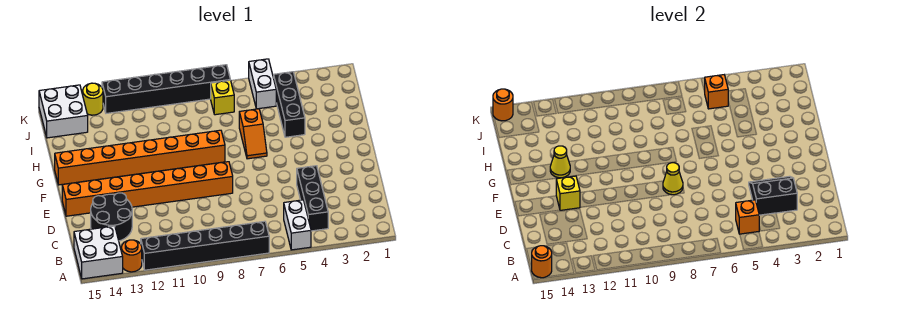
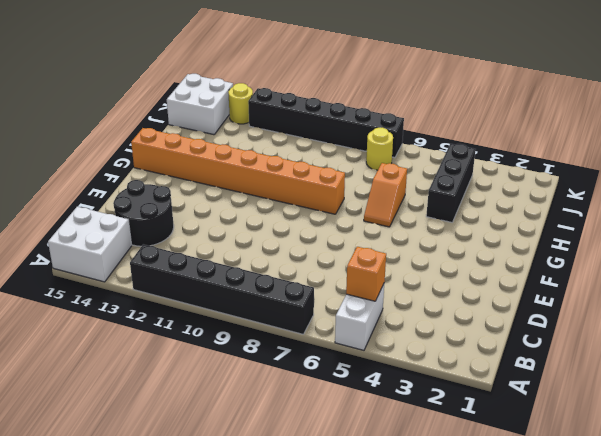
yellow round brick J7 level 1 -> yellow brick J7 level 1
none -> orange round brick A13 level 1
none -> black brick B4:D4 level 1
none -> orange brick E8:E15 level 1

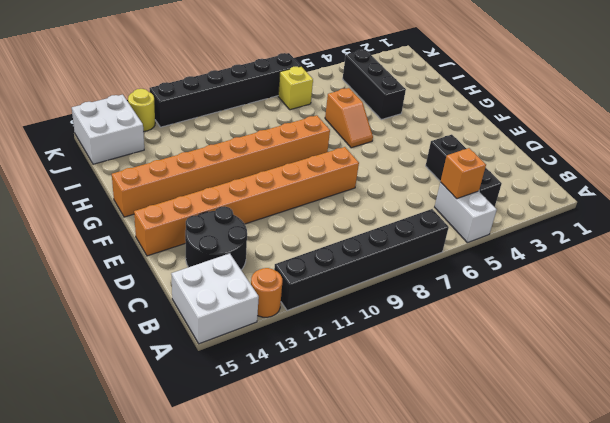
none -> white brick J5:K5 level 1
none -> orange round brick A15 level 2
none -> black slope C3:D4 level 2 top C

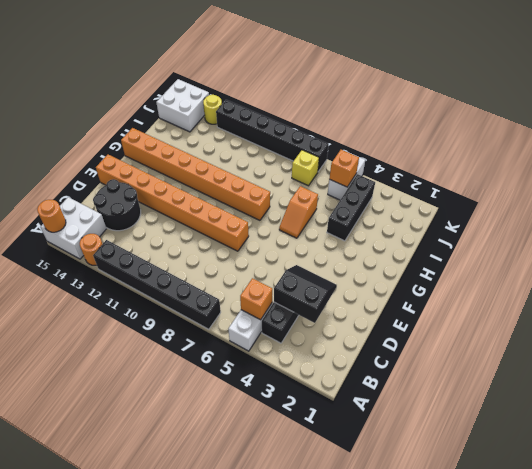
none -> yellow cone E8 level 2
none -> yellow brick E13 level 2
none -> yellow cone G13 level 2

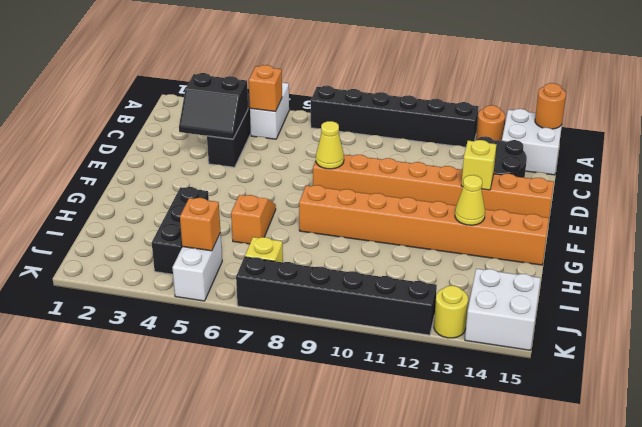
none -> orange round brick K15 level 2

